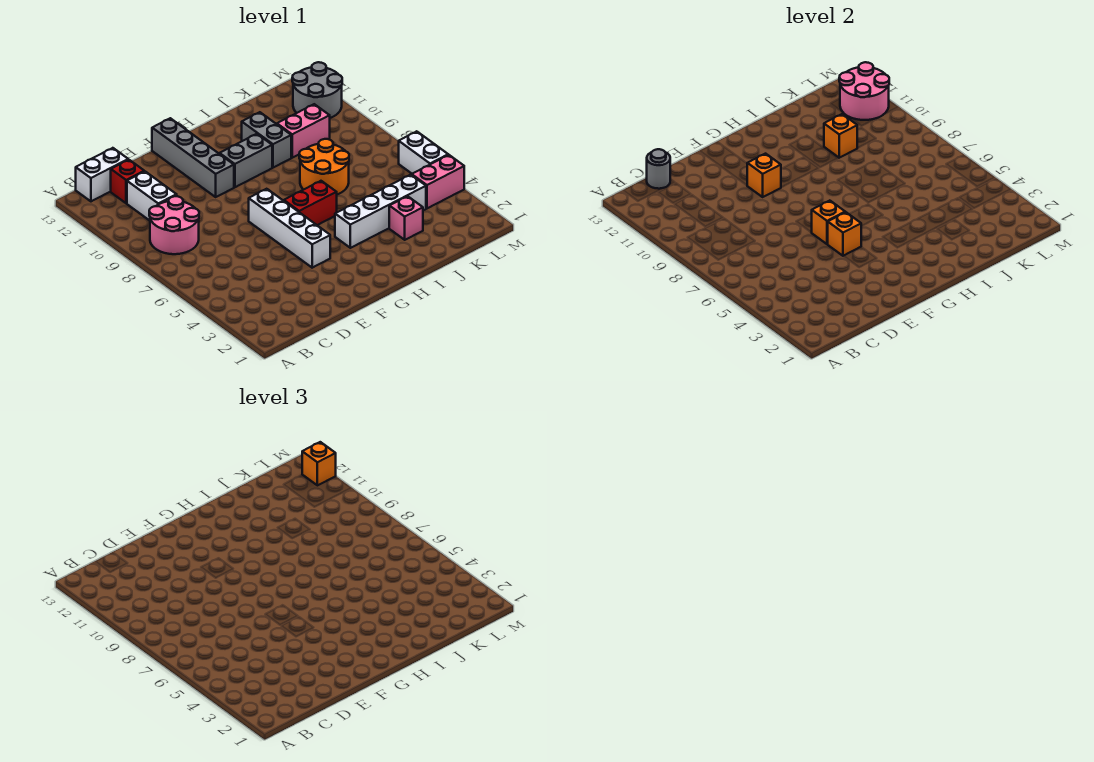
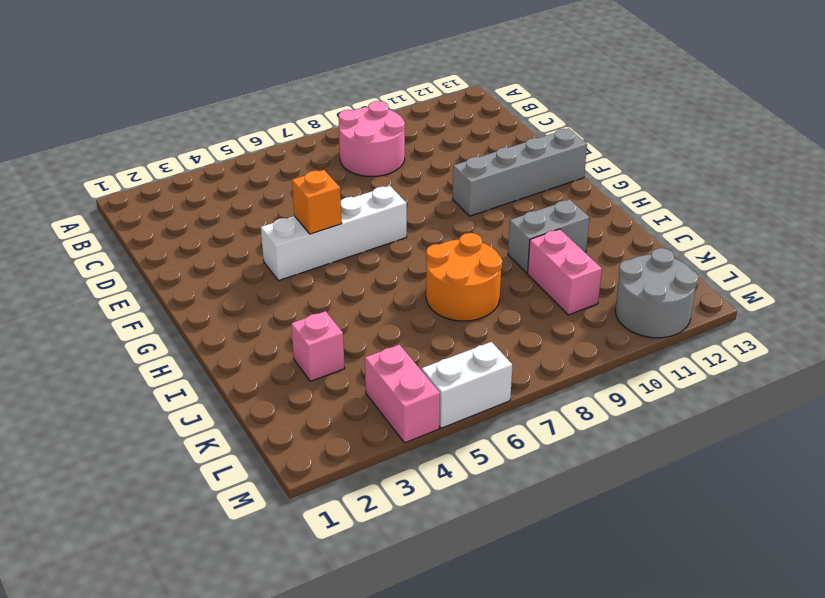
none -> white brick B13:C13 level 1
none -> white brick C10:C11 level 1
none -> red brick C12 level 1

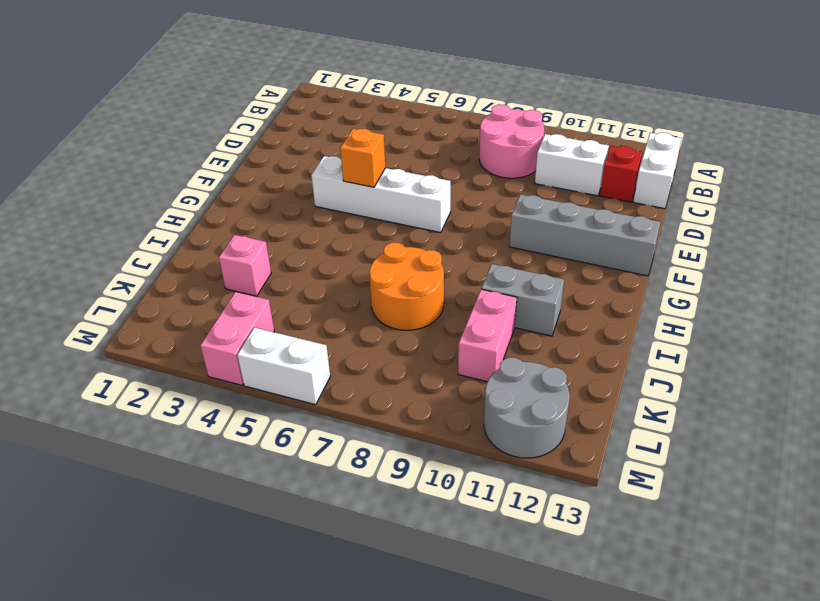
none -> red brick G6:H6 level 1
none -> grey brick G10:H10 level 1
none -> white brick H4:K4 level 1

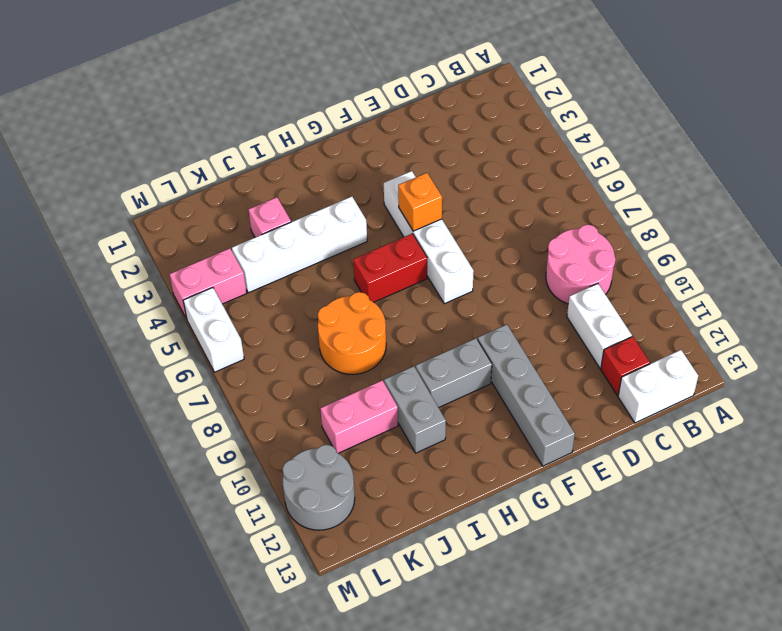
none -> grey round brick C13 level 2
none -> orange brick F6 level 2
none -> orange brick F10 level 2

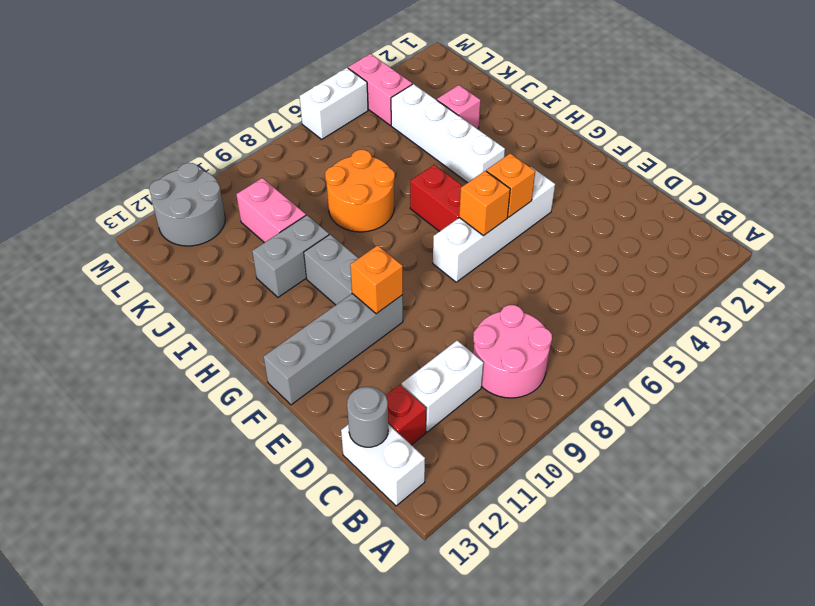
none -> orange brick J10 level 2
none -> pink round brick L11:M12 level 2
none -> orange brick M12 level 3

